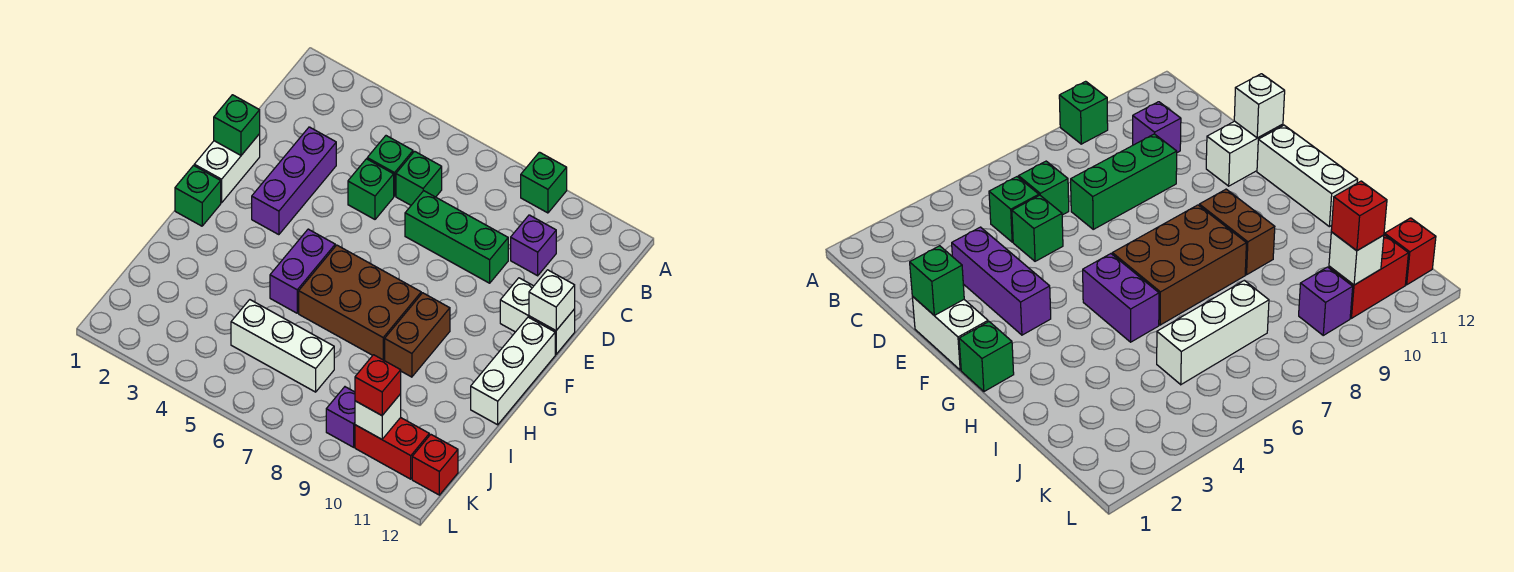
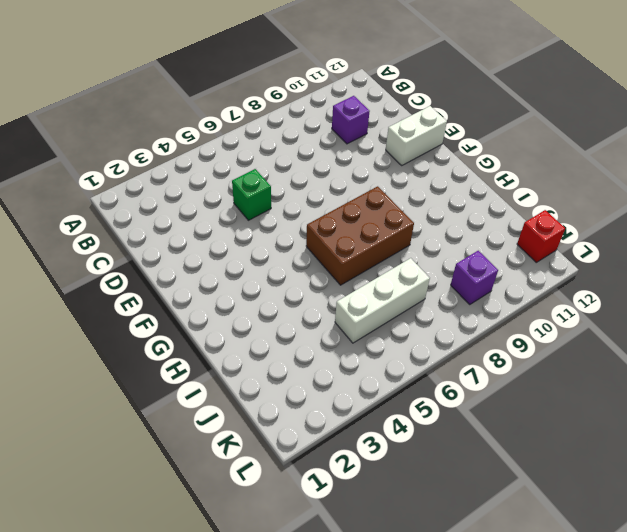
none -> green brick A9 level 1
none -> green brick C5 level 1
none -> green brick C6 level 1

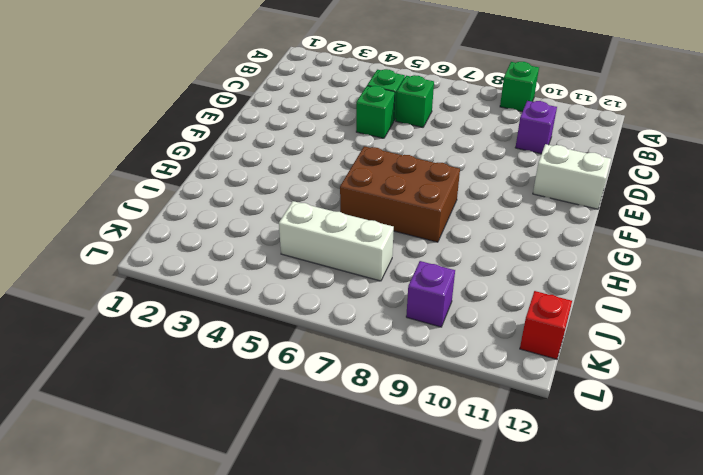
none -> purple brick D3:F3 level 1
none -> green brick D7:D9 level 1
none -> white brick E1:F1 level 1

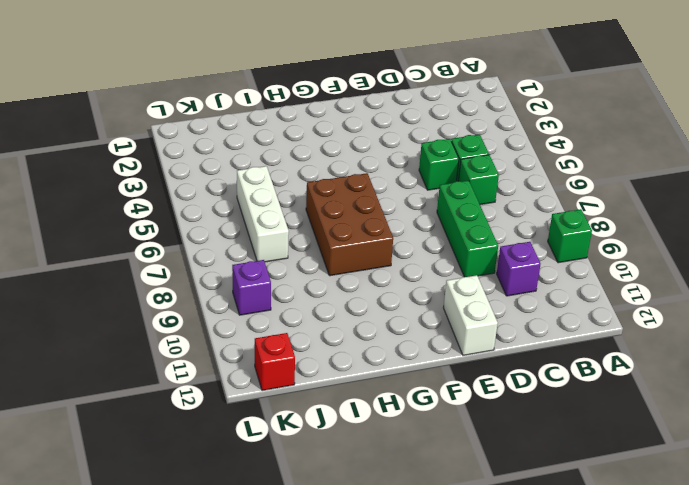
none -> purple brick D3:F3 level 1
none -> white brick E1:F1 level 1
none -> white brick F12:H12 level 1

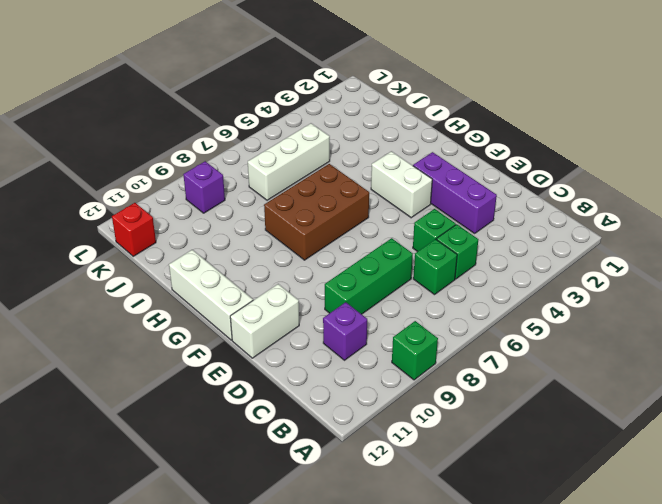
white brick F4:G4 level 1 -> white brick E1:F1 level 1
none -> green brick G1 level 1
none -> purple brick G5:H5 level 1
none -> brown brick G9:H9 level 1

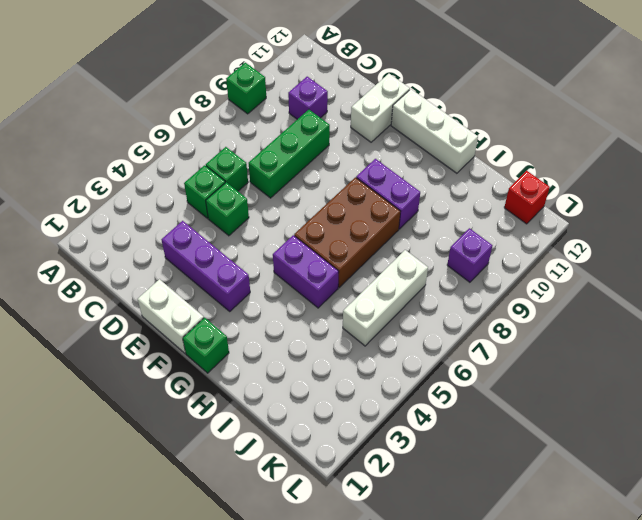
purple brick G9:H9 level 1 -> brown brick G9:H9 level 1
none -> red brick K10:K11 level 1
none -> green brick E1 level 2
none -> white brick E12 level 2

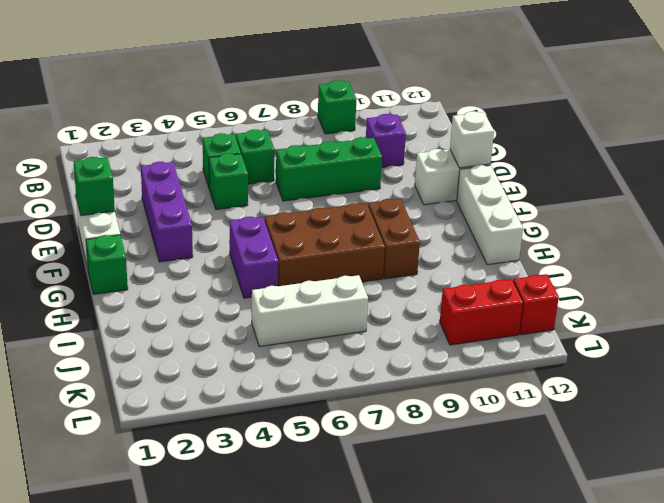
none -> purple brick K9 level 1
none -> white brick K10 level 2
none -> red brick K10 level 3

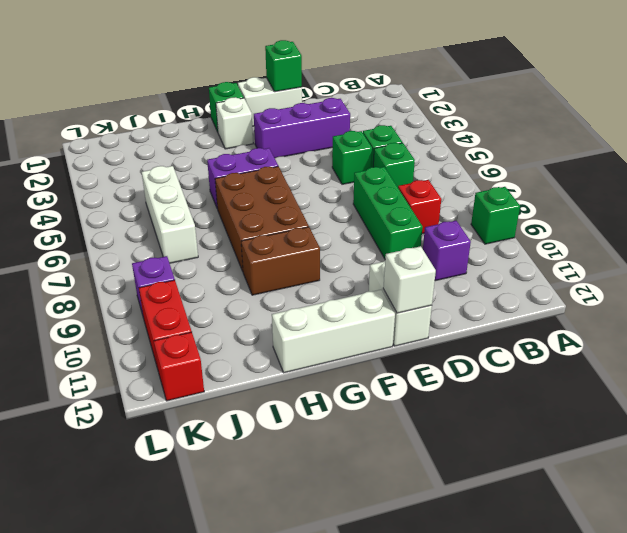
red brick C8 level 1 -> red brick K10 level 3
white brick G2 level 1 -> white brick K10 level 2

